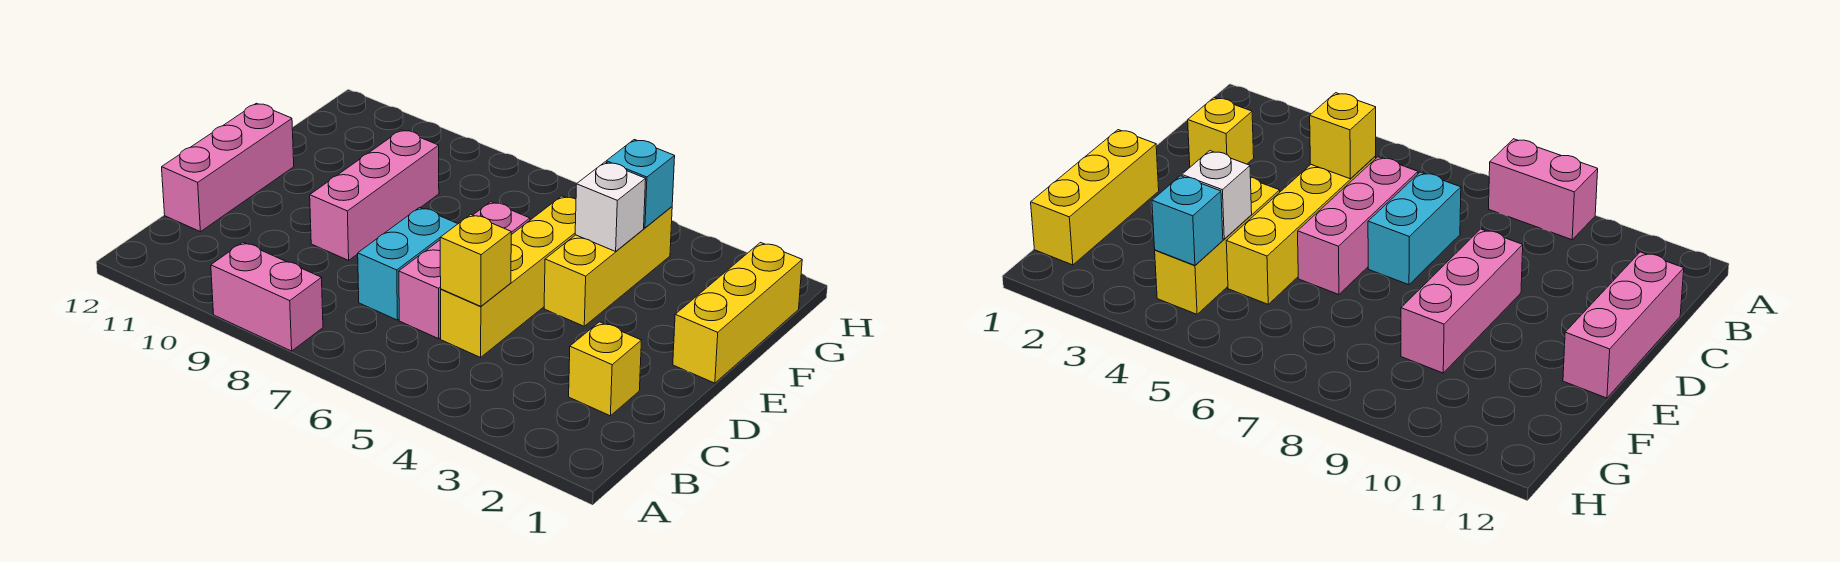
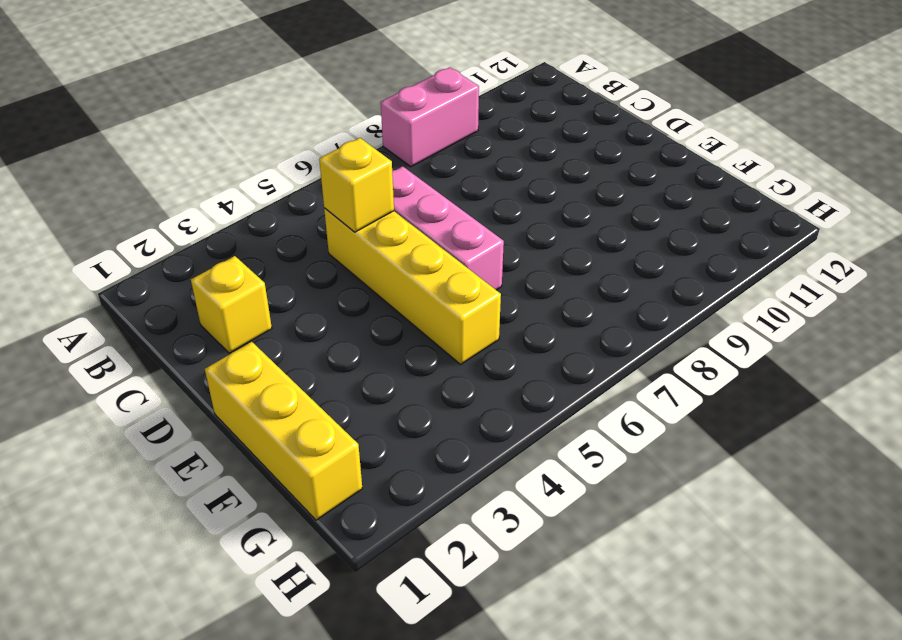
none -> cyan brick C7:D7 level 1
none -> pink brick C12:E12 level 1
none -> pink brick D9:F9 level 1

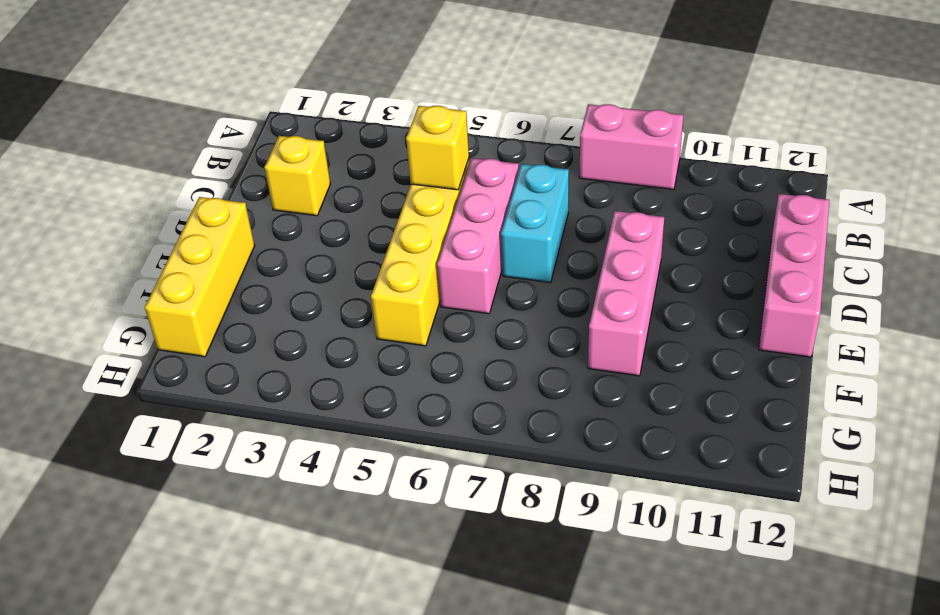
none -> yellow brick E4:G4 level 1
none -> white brick F4 level 2
none -> cyan brick G4 level 2

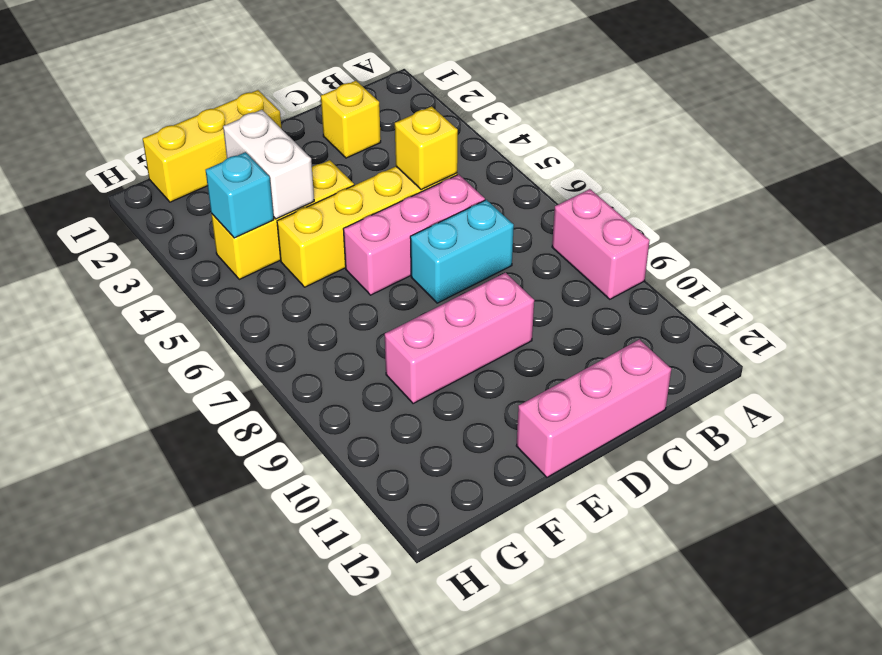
white brick F3:F4 level 2 -> white brick F4 level 2

